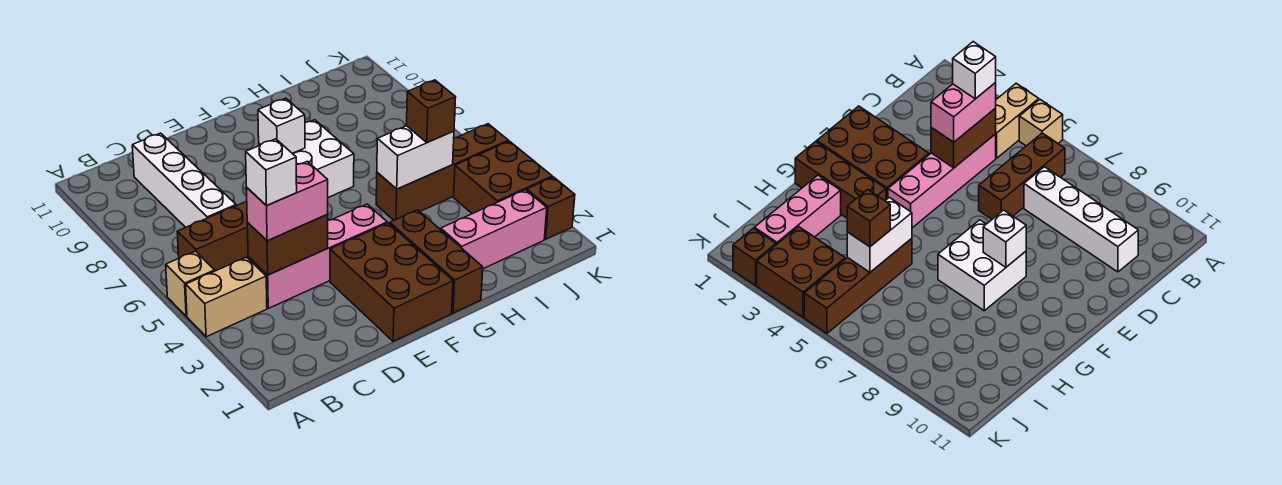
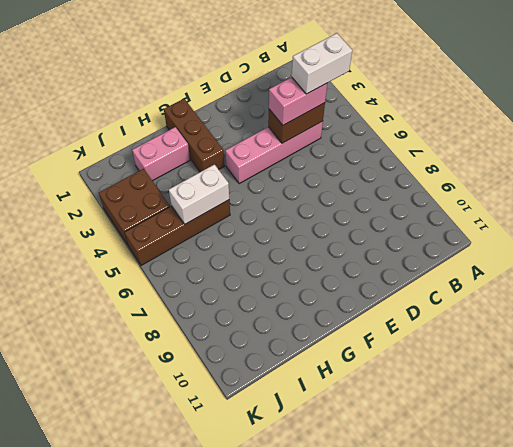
white brick B4:C4 level 4 -> white brick C4 level 4
pink brick H2:I2 level 1 -> pink brick H2:J2 level 1
none -> tan brick A4:B4 level 1
none -> tan brick A5 level 1
none -> brown brick B6:D6 level 1

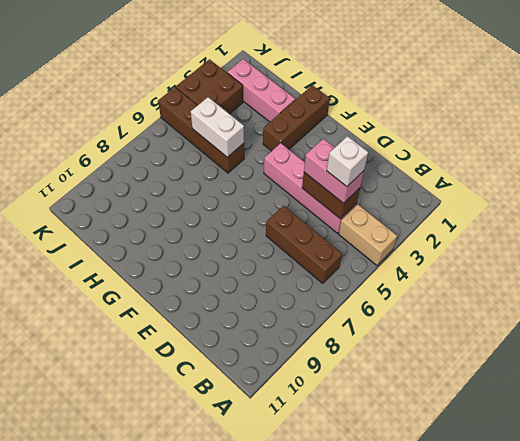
none -> tan brick A5 level 1
none -> white brick C7:C10 level 1
none -> brown brick E1:F3 level 1

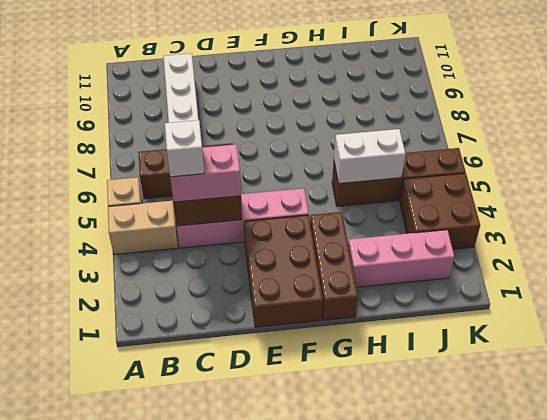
none -> white brick F7:G8 level 1
none -> brown brick K2 level 1
none -> white brick F8 level 2

